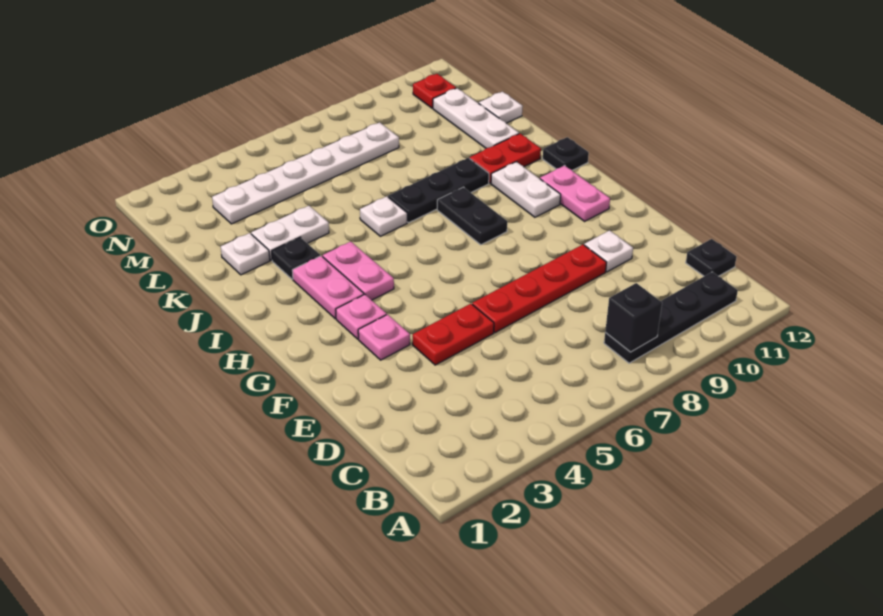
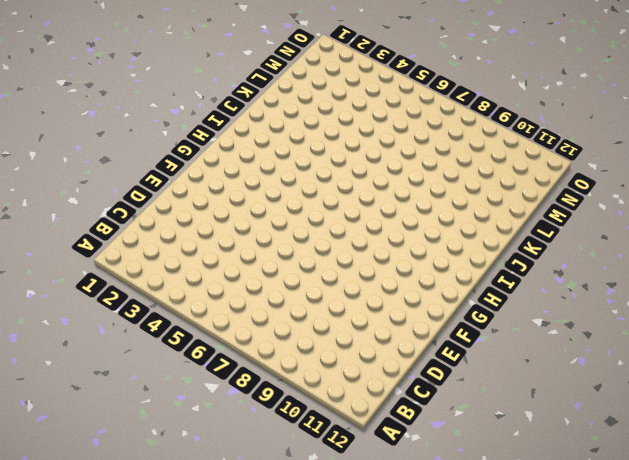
none -> black plate B8:B11 level 1
none -> black plate C12 level 1
none -> red plate E4:E5 level 1

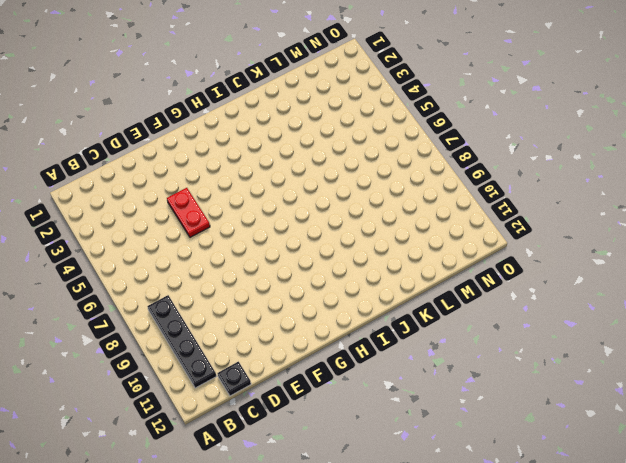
none -> red plate E6:E9 level 1
none -> white plate E10 level 1
none -> pink plate F3 level 1

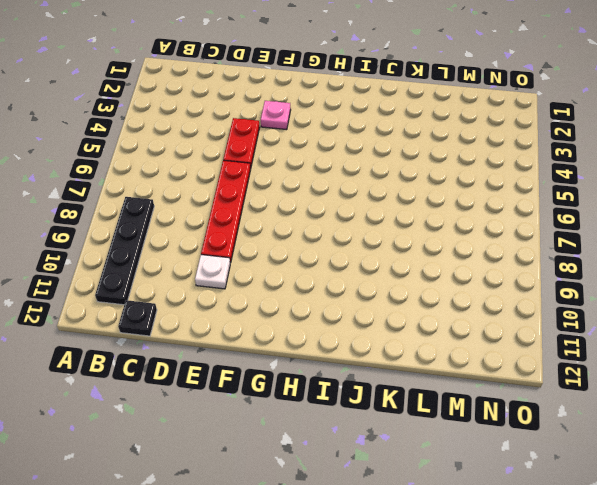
none -> pink plate G3 level 1
none -> pink plate G11:H11 level 1
none -> pink plate H3:I3 level 1

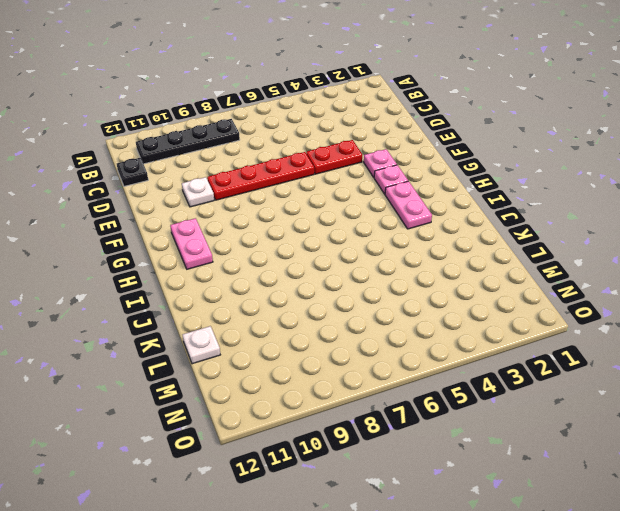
none -> pink plate H4:I4 level 1
none -> black plate H8:I8 level 1
none -> white plate H10:I10 level 1

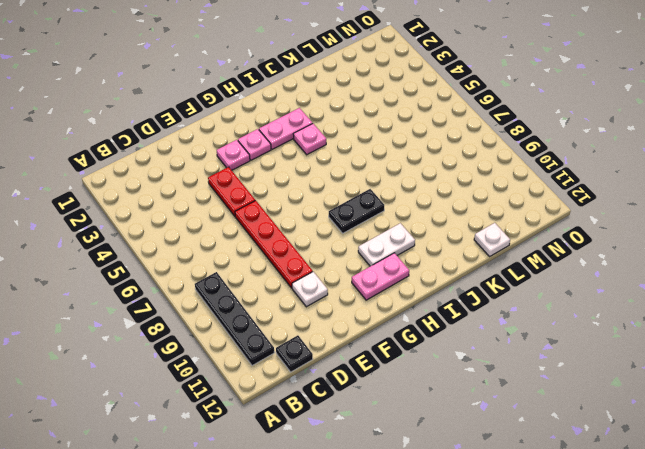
pink plate I4 level 1 -> pink plate H4:I4 level 1
none -> black plate I12 level 1
none -> black plate J3 level 1
none -> white plate J6 level 1

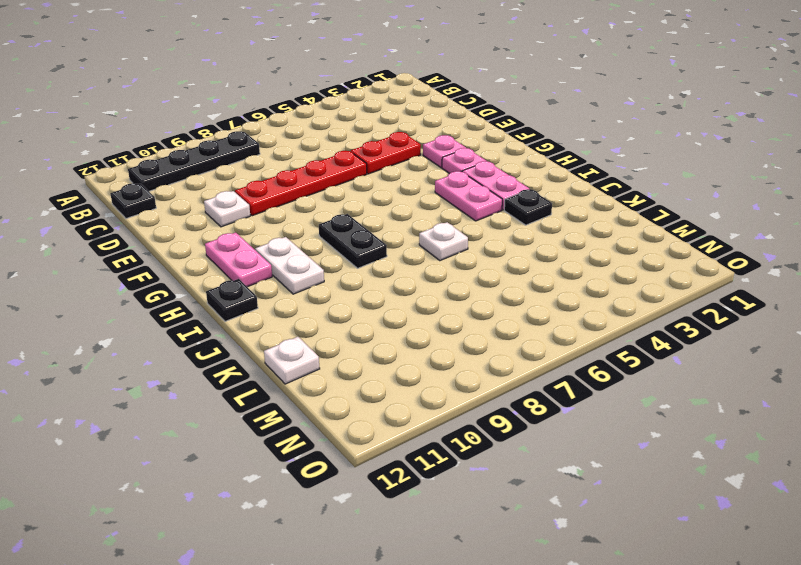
none -> black plate J7:J9 level 1
none -> red plate J10:J11 level 1
none -> white plate K2 level 1

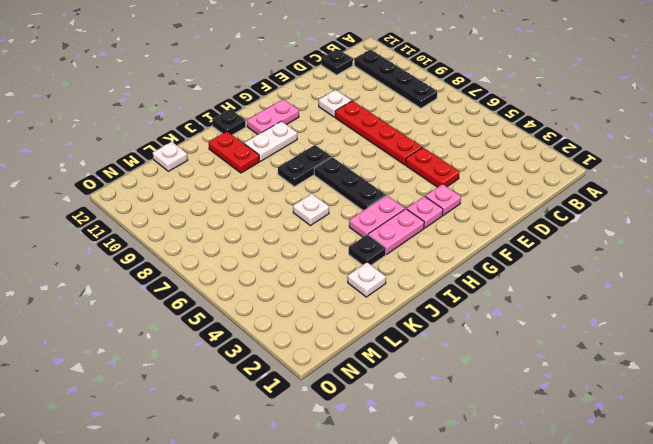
black plate H5:H7 level 1 -> black plate J7:J9 level 1
none -> white plate K3:K4 level 1
none -> white plate K11:M11 level 1
none -> white plate M3:M8 level 1

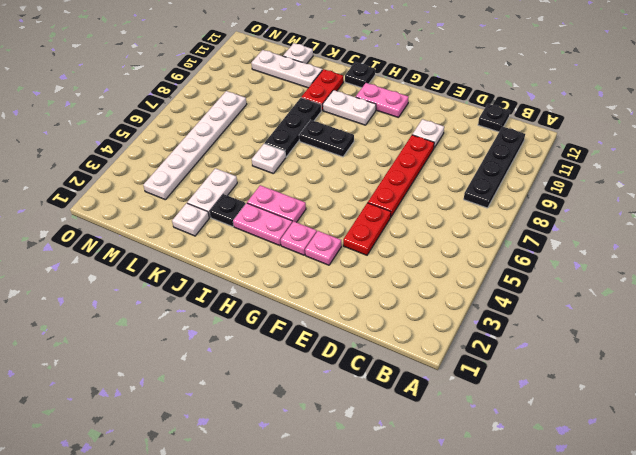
none -> red plate N11 level 1
none -> black brick B8 level 2

